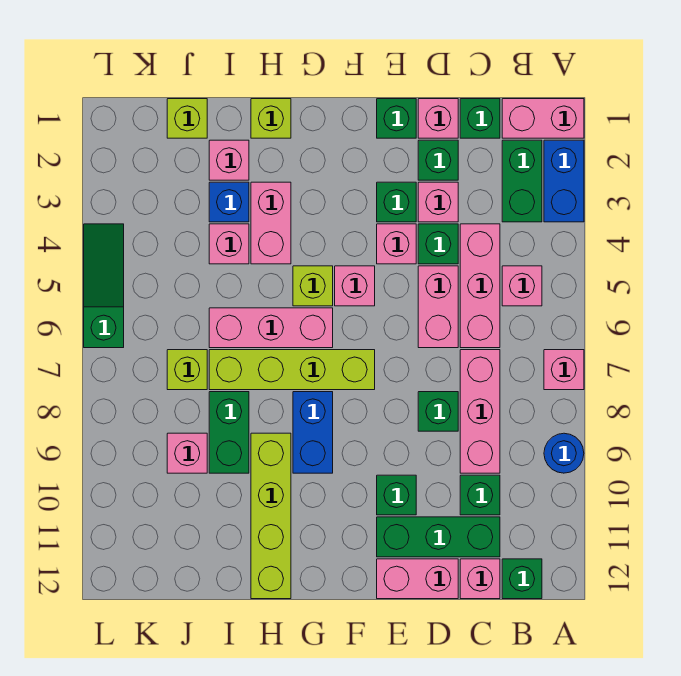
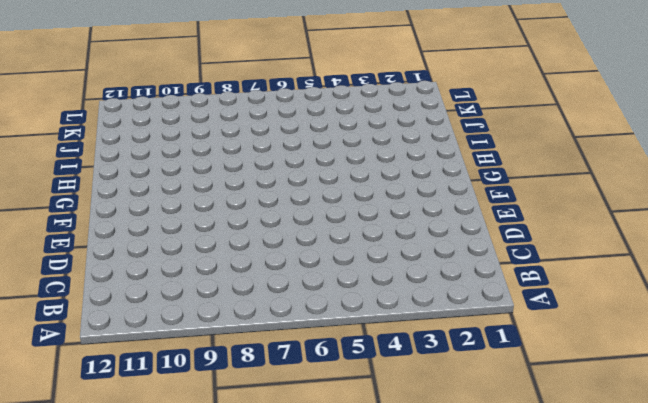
none -> pink brick A1:B1 level 1
none -> blue brick A2:A3 level 1
none -> pink brick A7 level 1
none -> blue round brick A9 level 1

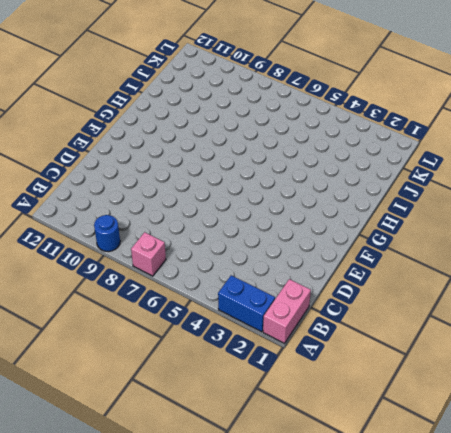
none -> green brick B2:B3 level 1
none -> pink brick B5 level 1
none -> green brick B12 level 1
none -> green brick C1 level 1

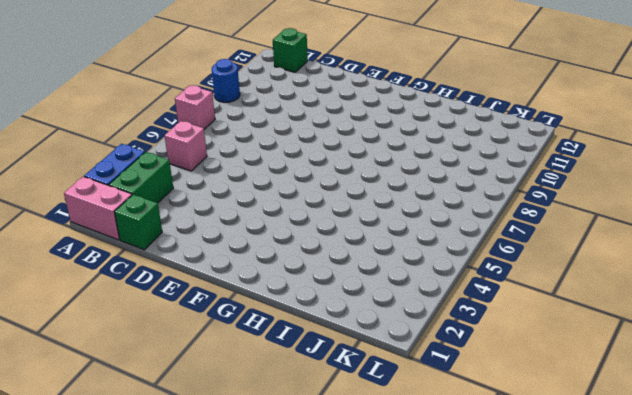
none -> pink brick C4:C6 level 1
none -> pink brick C7:C9 level 1
none -> green brick C10 level 1
none -> green brick C11:E11 level 1

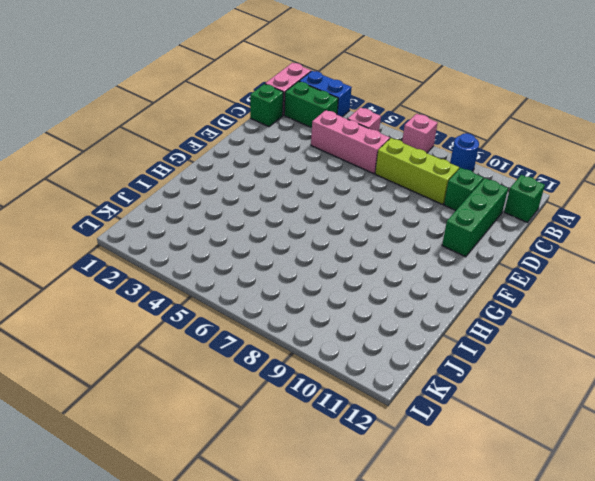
lime brick C7:C9 level 1 -> pink brick C7:C9 level 1
none -> pink brick C12 level 1
none -> pink brick D1 level 1
none -> green brick D2 level 1
none -> pink brick D3 level 1

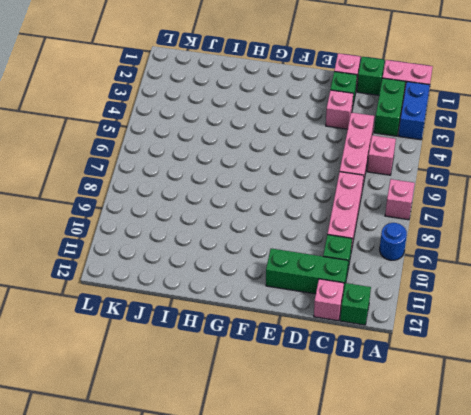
none -> green brick D4 level 1
none -> pink brick D5:D6 level 1
none -> green brick D8 level 1
none -> pink brick D12:E12 level 1

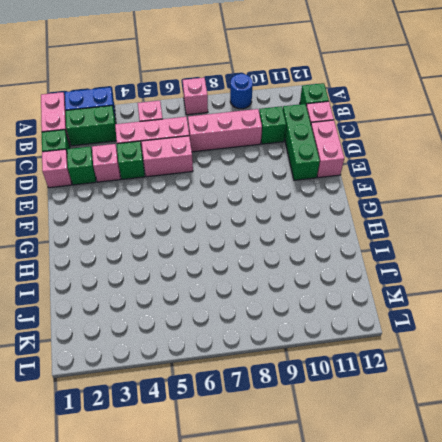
none -> green brick D8 level 1
none -> green brick E1 level 1
none -> green brick E3 level 1
none -> pink brick E4 level 1

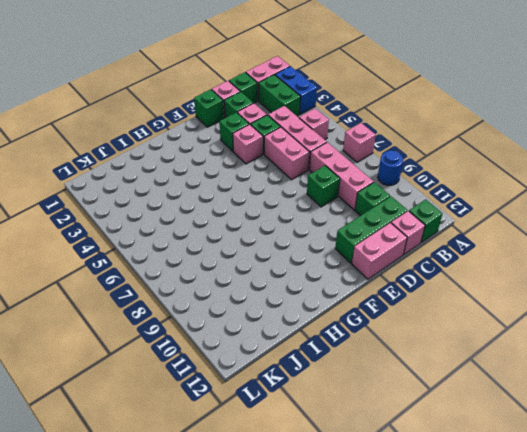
none -> green brick E10 level 1
none -> pink brick F5 level 1
none -> lime brick F7:I7 level 1
none -> lime brick G5 level 1

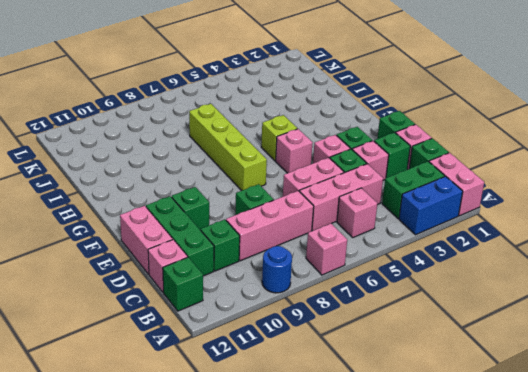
none -> pink brick G6:I6 level 1
none -> blue brick G8:G9 level 1
none -> lime brick H1 level 1
none -> pink brick H3:H4 level 1

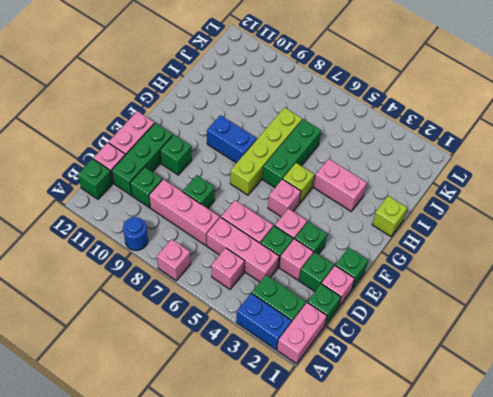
green brick G6:I6 level 1 -> pink brick G6:I6 level 1
none -> lime brick H9:H12 level 1
none -> pink brick I2 level 1
none -> blue brick I3 level 1
none -> pink brick I4 level 1

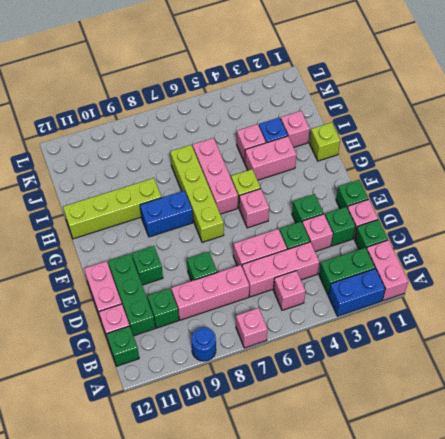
none -> pink brick E4 level 1
none -> green brick I8:I9 level 1
none -> lime brick J1 level 1
none -> lime brick J7 level 1

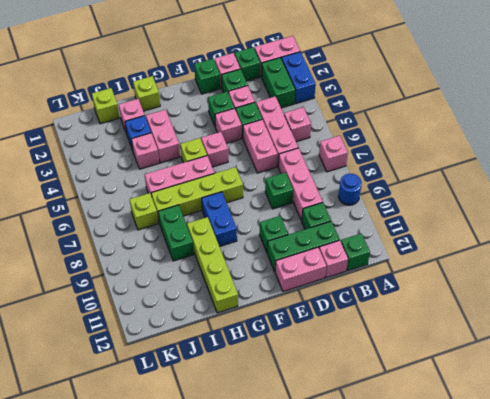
none -> pink brick J9 level 1
none -> green slope L4:L6 level 1 top 6

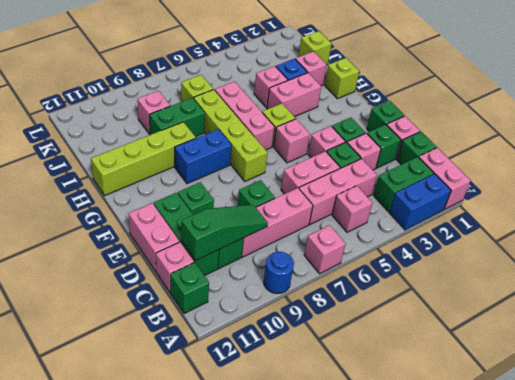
green slope C9:C11 level 2 top 11 -> green slope L4:L6 level 1 top 6

